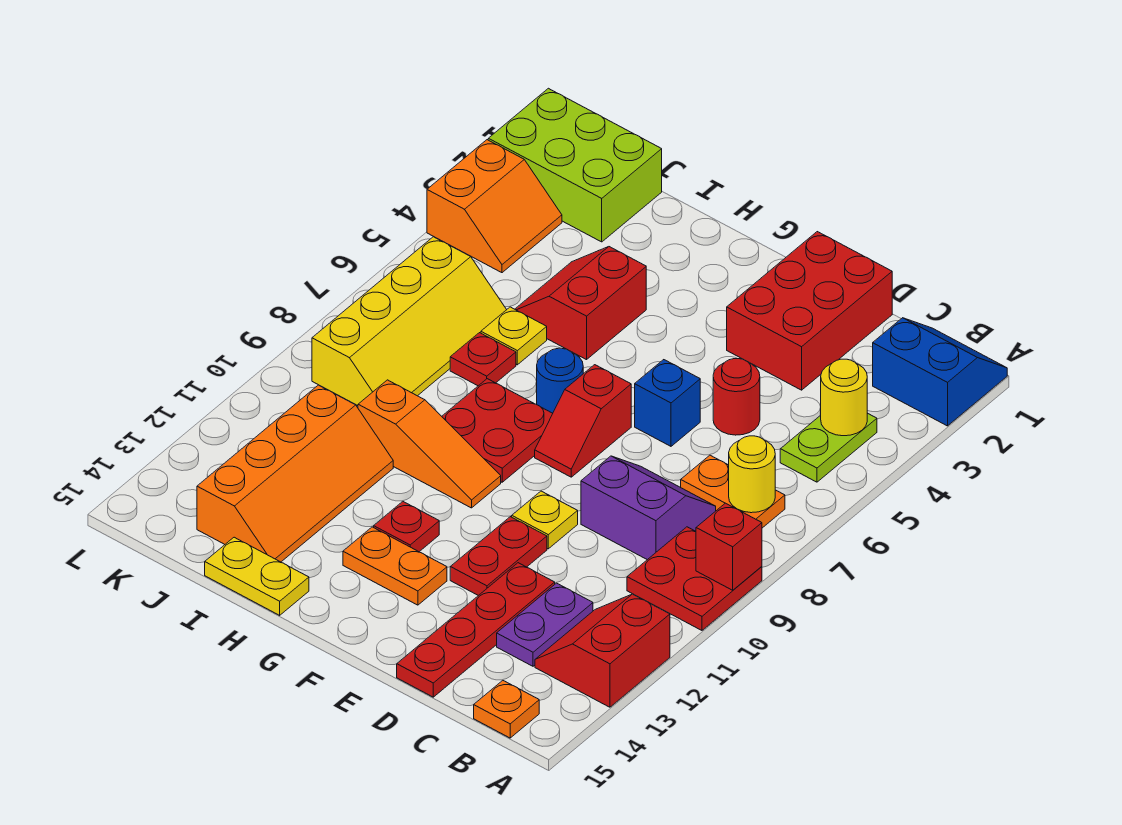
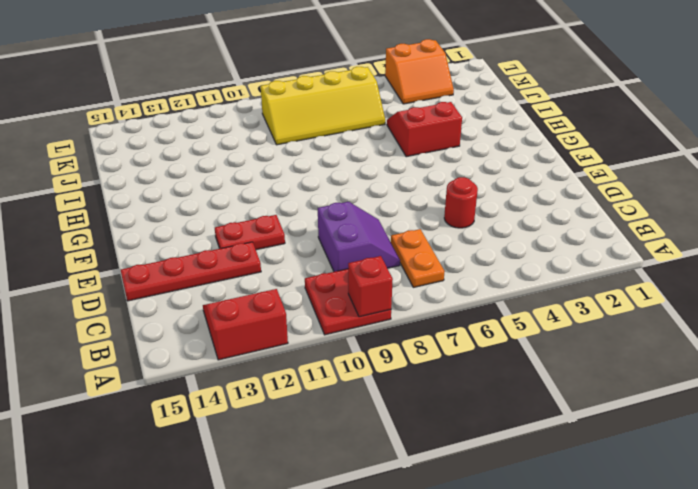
none -> blue slope A1:B2 level 1 top 2
none -> lime plate B4:B5 level 1
none -> orange plate B15 level 1
none -> purple plate C12:C13 level 1

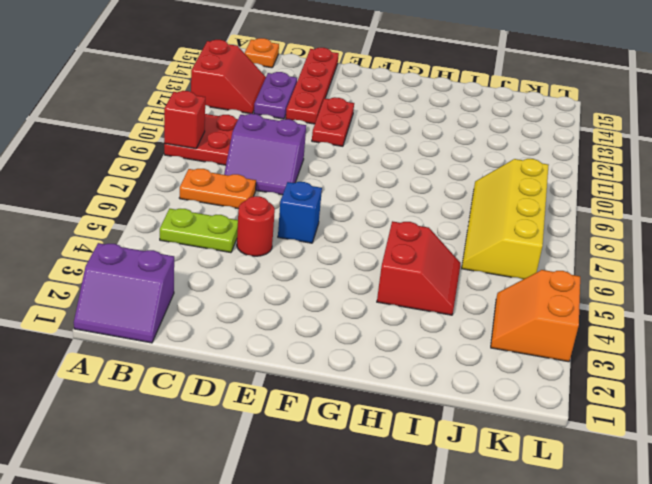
purple slope A1:B2 level 1 top 2 -> blue slope A1:B2 level 1 top 2
lime plate B5:C5 level 1 -> lime plate B4:B5 level 1
none -> red brick D1:E3 level 1
none -> yellow plate E10 level 1
none -> red slope F7:F8 level 1 top 7
none -> orange plate F13:G13 level 1

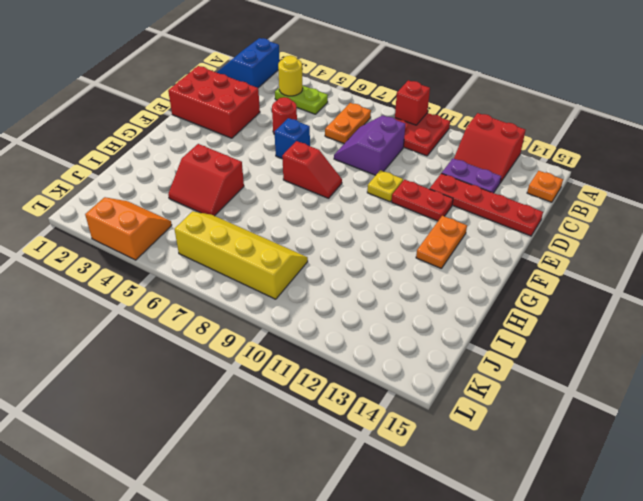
none -> blue round brick G7 level 1
none -> red plate G8:H9 level 1
none -> orange slope G10:I10 level 1 top I
none -> red plate G12 level 1

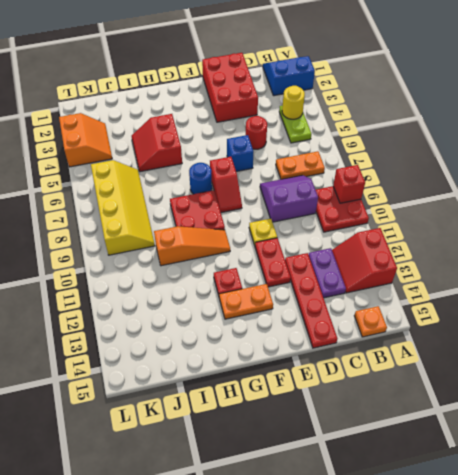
none -> yellow plate H15:I15 level 1
none -> yellow plate I6 level 1
none -> red plate I7 level 1
none -> orange slope I11:J14 level 1 top J

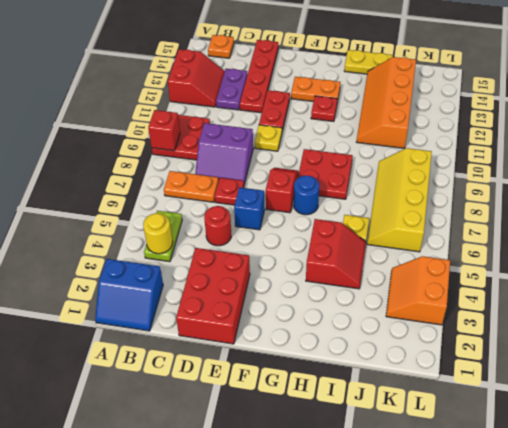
red plate D7 level 1 -> red plate I7 level 1
none -> orange slope G10:I10 level 1 top I
none -> lime brick J1:L2 level 1
none -> yellow round brick B7 level 2

